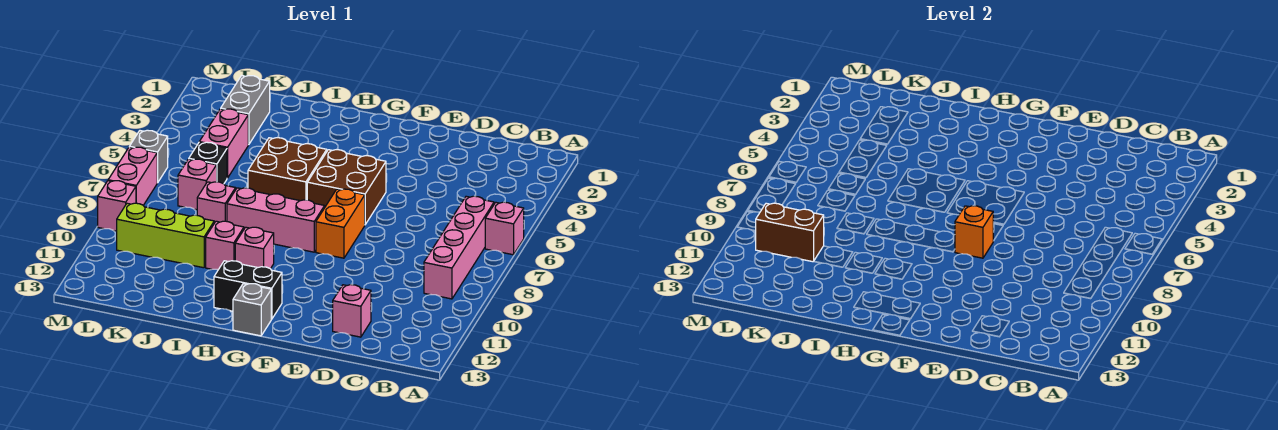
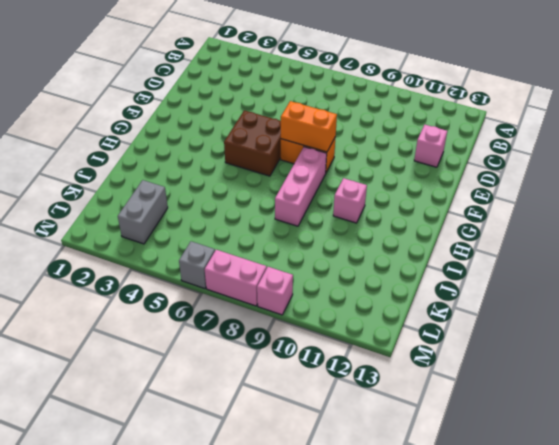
orange brick F7:F8 level 2 -> orange brick F8 level 2
grey brick K3:L3 level 1 -> grey brick K2:K3 level 1
none -> pink brick A6 level 1
none -> pink brick B6:B9 level 1
none -> black brick G12:H12 level 1

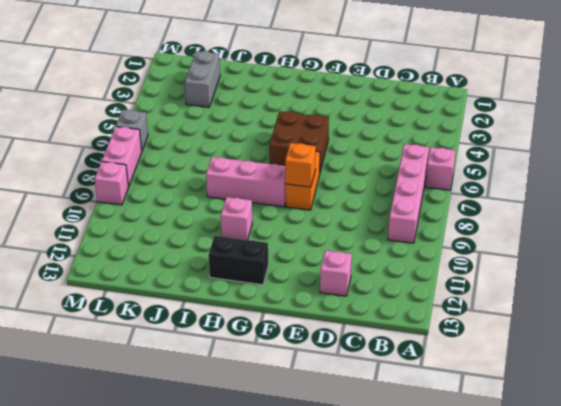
none -> grey brick G13 level 1
none -> brown brick H5:I6 level 1
none -> pink brick I10 level 1

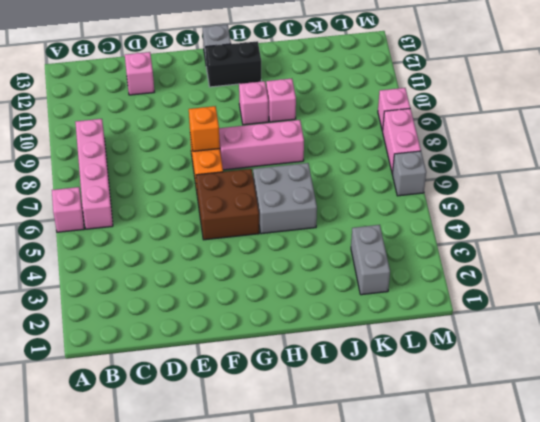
grey brick H5:I6 level 1 -> brown brick H5:I6 level 1
none -> pink brick J8 level 1
none -> lime brick J10:L10 level 1
none -> pink brick K4:K5 level 1

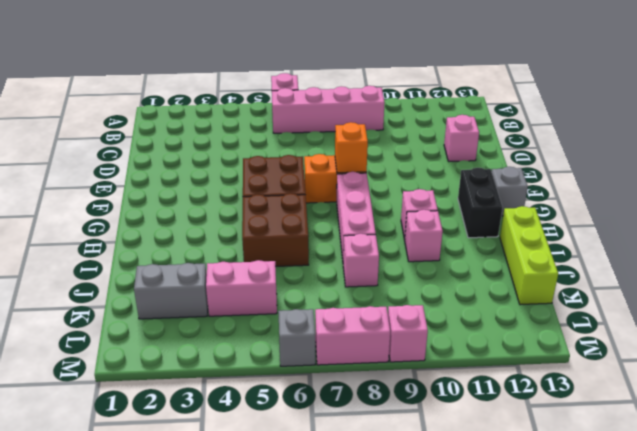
lime brick I13:K13 level 1 -> lime brick J10:L10 level 1
none -> black brick K6 level 1
none -> pink brick K7 level 1
none -> brown brick K10:L10 level 2

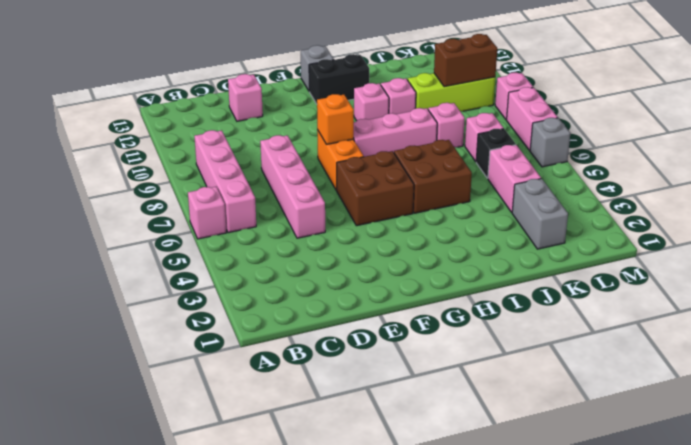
pink brick D5:D8 level 1 -> none

